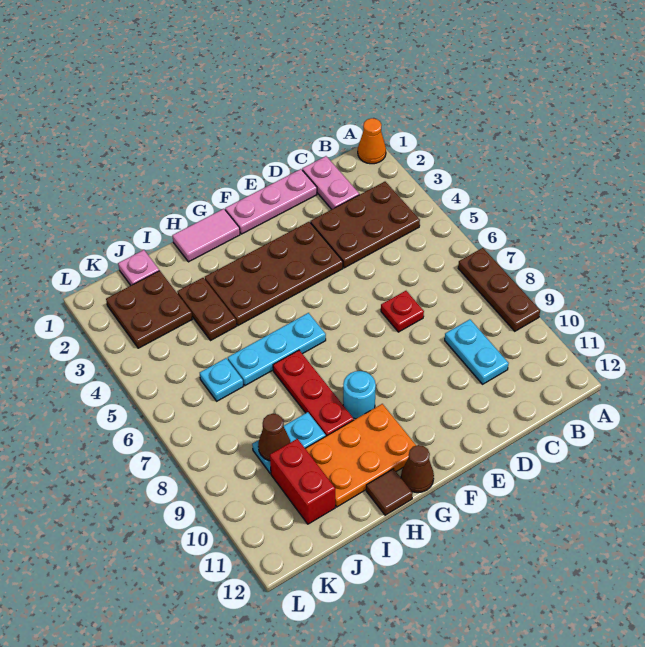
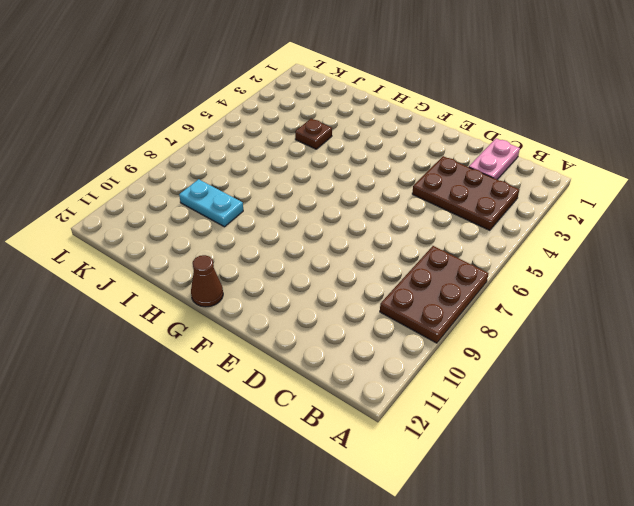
brown plate A7:B9 level 1 -> brown plate A7:A9 level 1
brown plate I4 level 1 -> brown plate I3:I4 level 1
none -> orange cone A1 level 1
none -> cyan plate C9:C10 level 1
none -> pink plate D1:F1 level 1

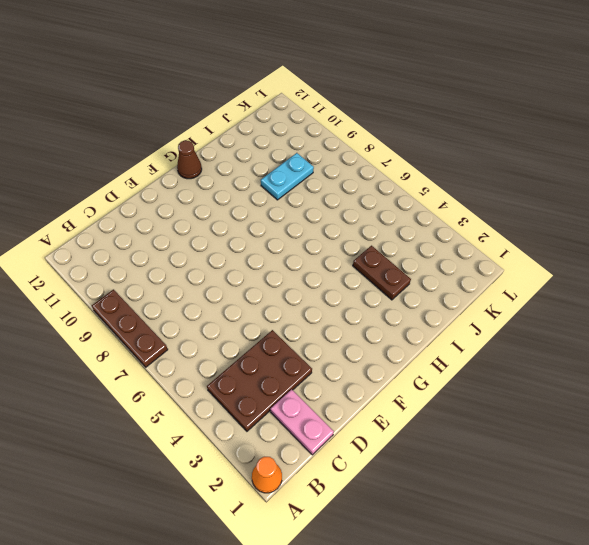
none -> cyan plate C9:C10 level 1
none -> pink plate D1:F1 level 1
none -> red plate D7 level 1

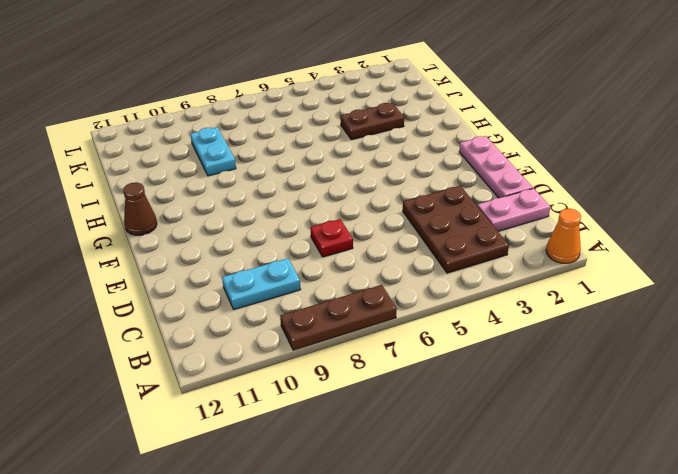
none -> brown plate E3:H4 level 1
none -> pink tile G1:H1 level 1
none -> cyan plate G6:I6 level 1

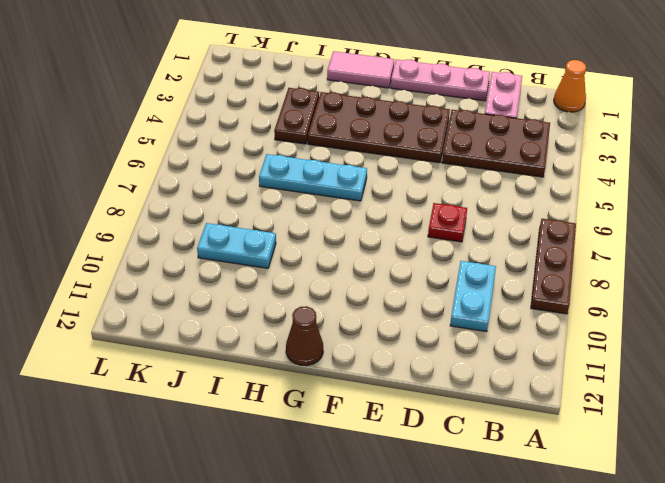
none -> cyan round brick G9 level 1
none -> orange plate G10:I11 level 1
none -> red plate H7:H9 level 1

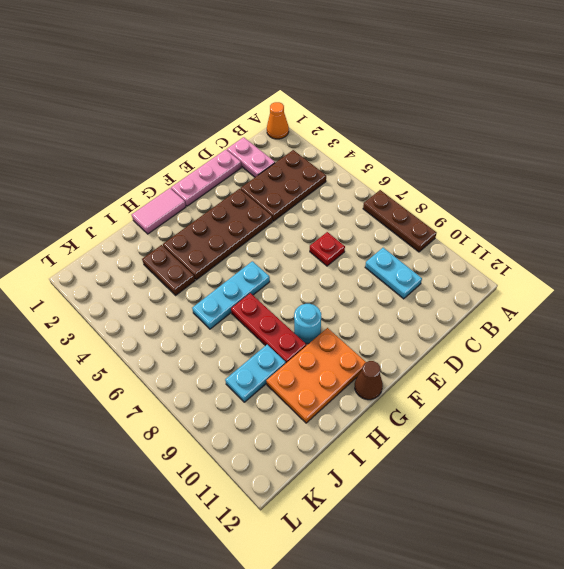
none -> brown tile H12 level 1
none -> pink plate J1 level 1
none -> brown plate J2:K3 level 1

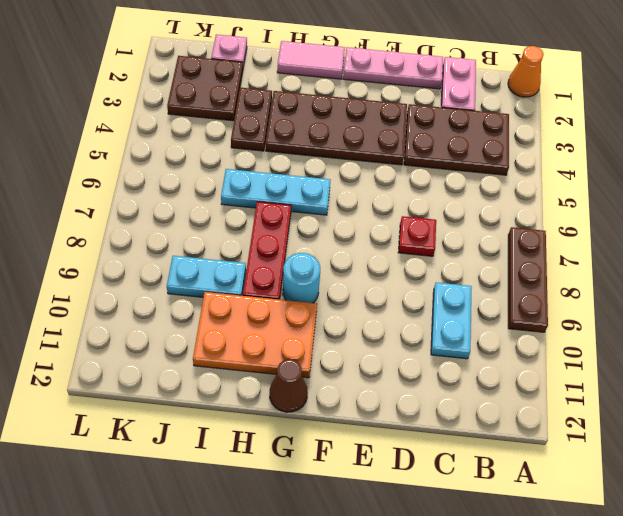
none -> brown tile H12 level 1
none -> cyan plate J6 level 1
none -> red brick J10:J11 level 1

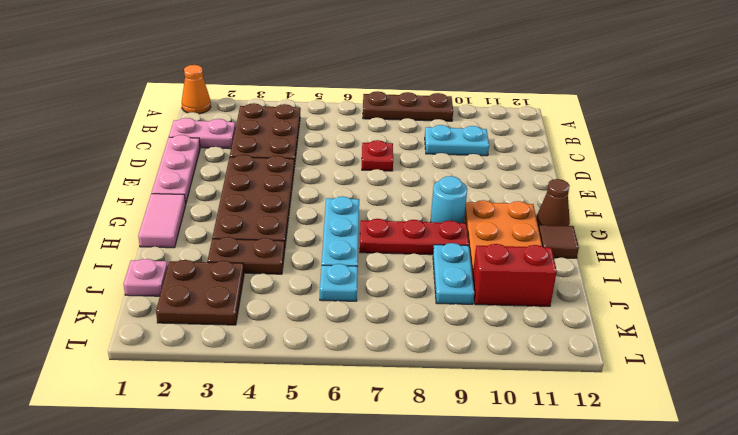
none -> brown cone J9 level 2

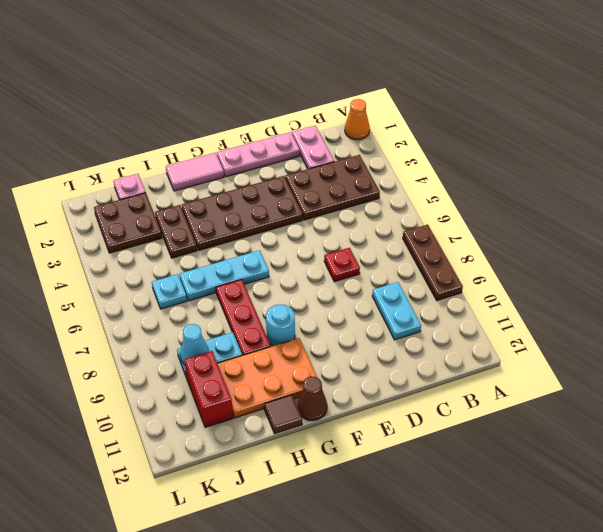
cyan cone J9 level 2 -> brown cone J9 level 2

